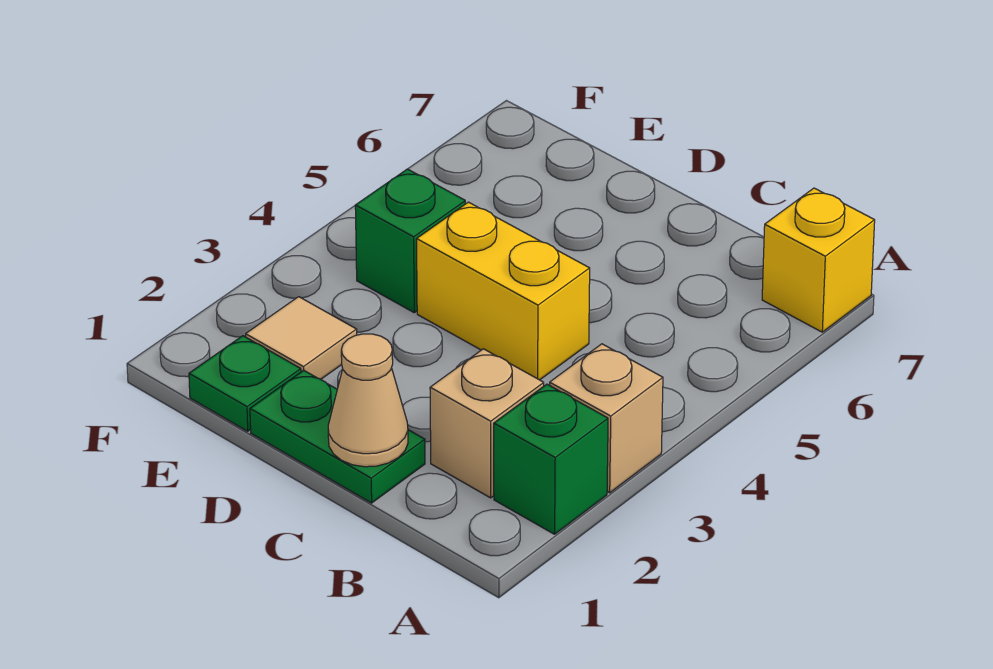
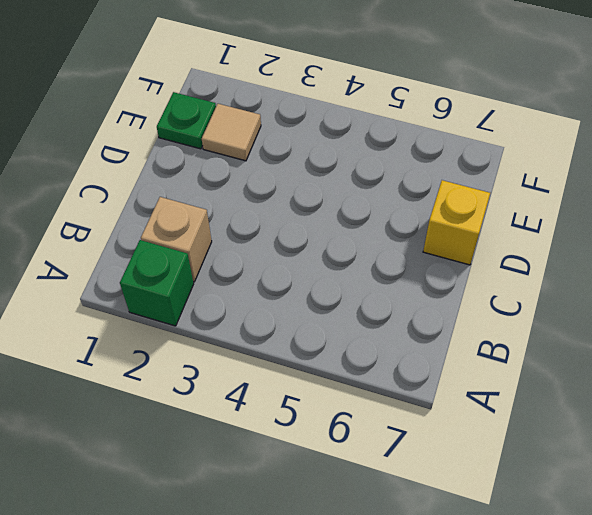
yellow brick D7 level 1 -> yellow brick A7 level 1
none -> tan brick A3 level 1
none -> green plate C1:D1 level 1

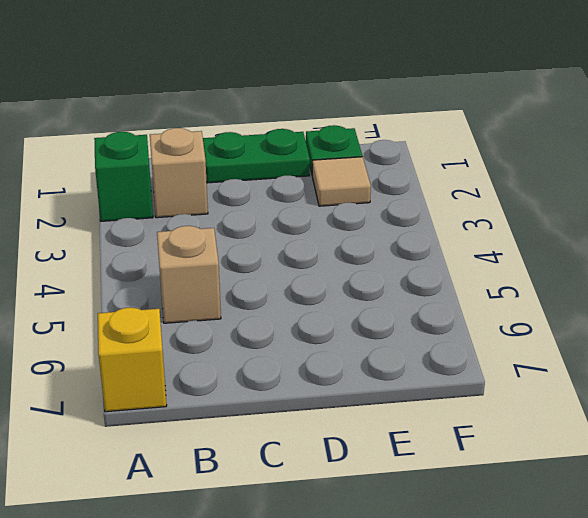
tan brick B5 level 1 -> tan brick A3 level 1
none -> yellow brick C4:D4 level 1
none -> green brick E4 level 1

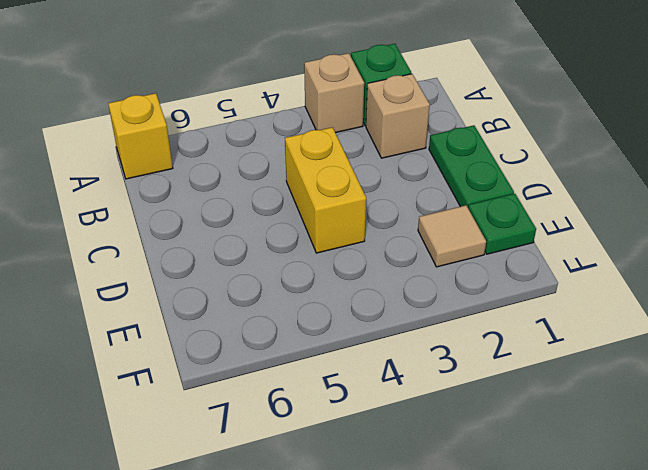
none -> green brick E4 level 1
none -> tan cone C1 level 2

